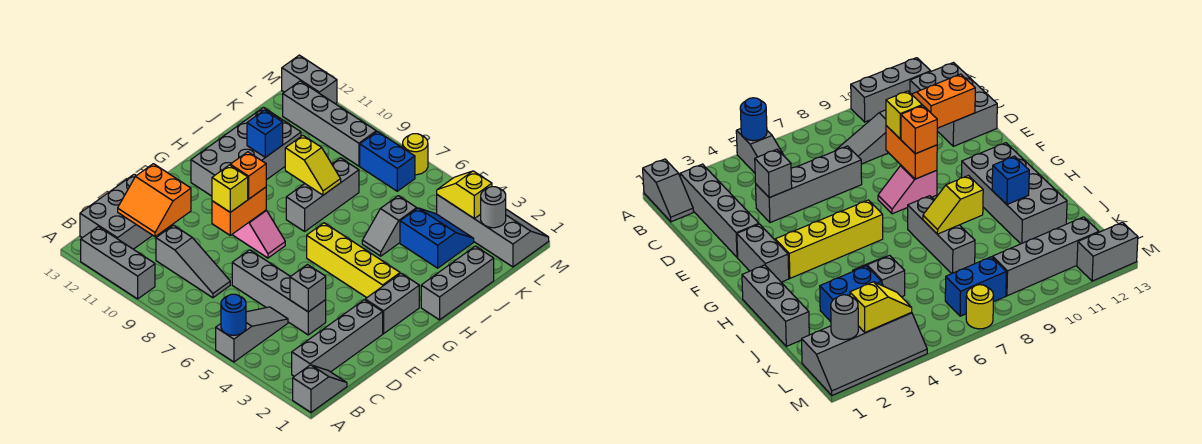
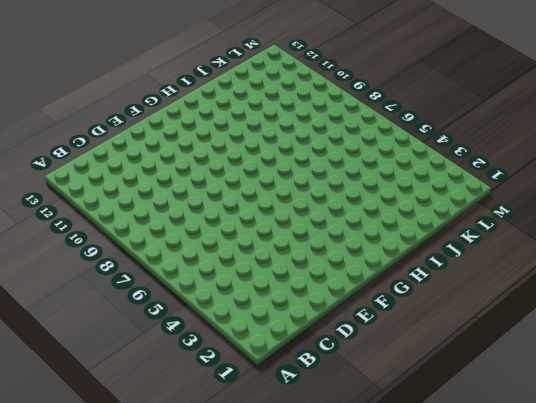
none -> grey slope A1:B1 level 1 top A
none -> grey slope A5:C5 level 1 top A
none -> grey brick A10:A12 level 1
none -> grey brick B2:E2 level 1

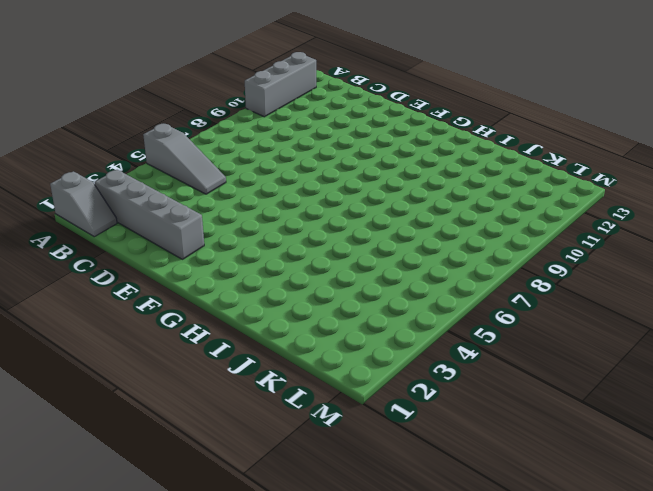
none -> grey brick B12:D13 level 1
none -> grey slope C8:C10 level 1 top 10
none -> grey brick D4:D7 level 1
none -> grey brick F2:G2 level 1

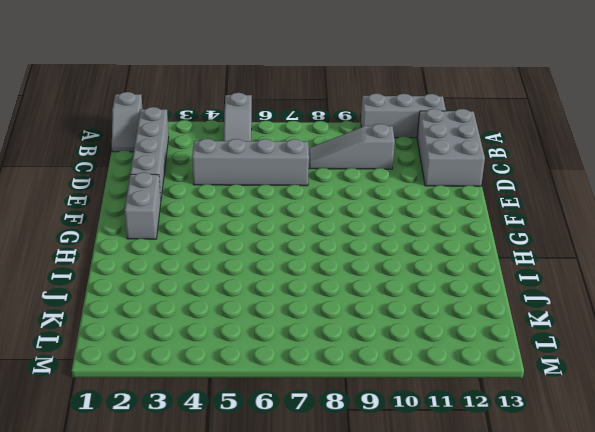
none -> pink slope F8:F9 level 1 top 9
none -> yellow brick G3:G6 level 1
none -> grey brick G11:J12 level 1
none -> grey brick H1:J1 level 1

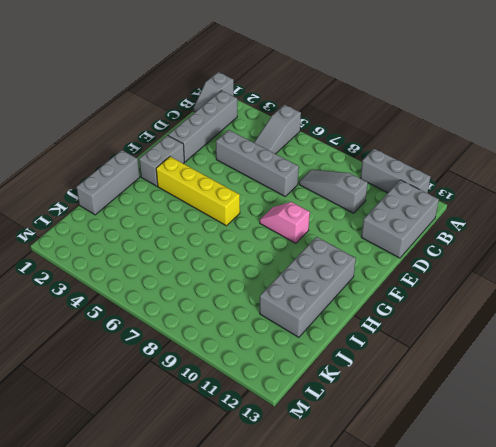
none -> grey brick H8:J8 level 1
none -> grey slope I5:J5 level 1 top J
none -> blue slope J3:K4 level 1 top J
none -> grey slope L1:M4 level 1 top L

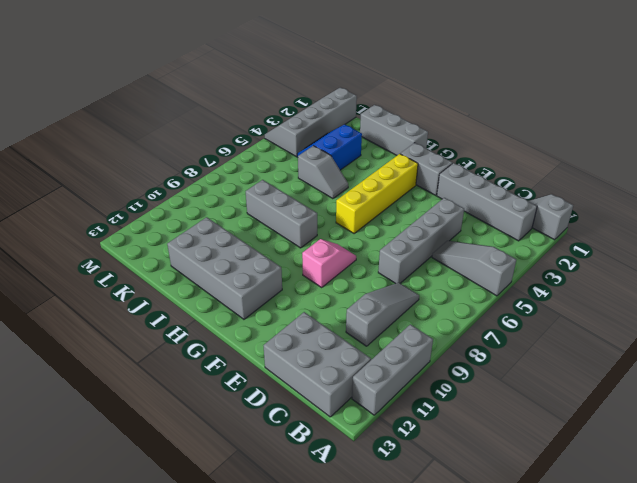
none -> blue brick L7:L8 level 1
none -> grey brick L9:L12 level 1
none -> yellow round brick M7 level 1
none -> grey brick M12:M13 level 1

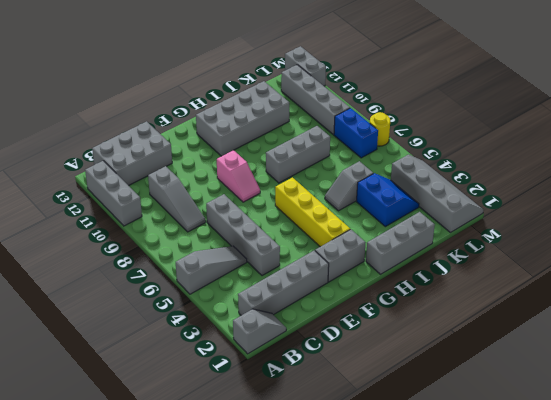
none -> blue round brick A5 level 2
none -> orange slope C11:D12 level 2 top D
none -> grey brick D4 level 2
none -> orange brick E9:F9 level 2

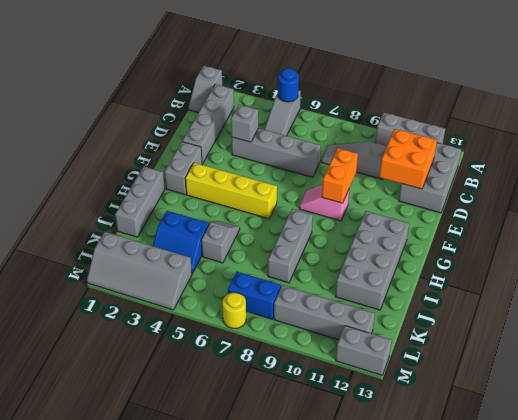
orange brick C11:D12 level 2 -> orange slope C11:D12 level 2 top D
none -> yellow slope I8:I9 level 2 top 9
none -> blue brick I11 level 2
none -> grey round brick L2 level 2
none -> yellow slope L3:L4 level 2 top 3

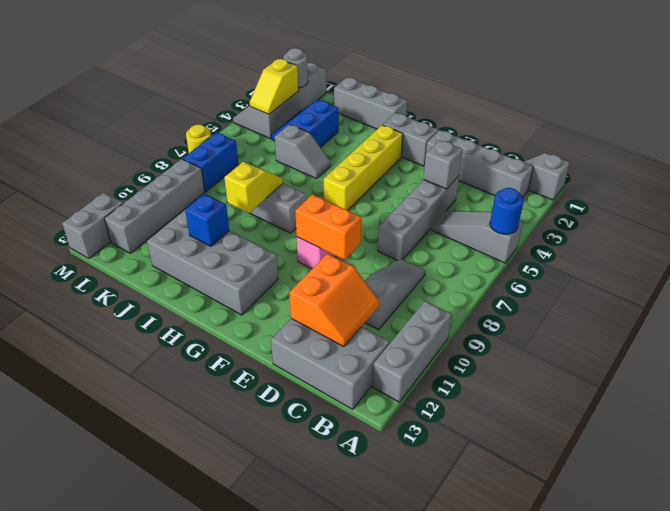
none -> yellow brick E9 level 3
none -> orange brick F9 level 3

